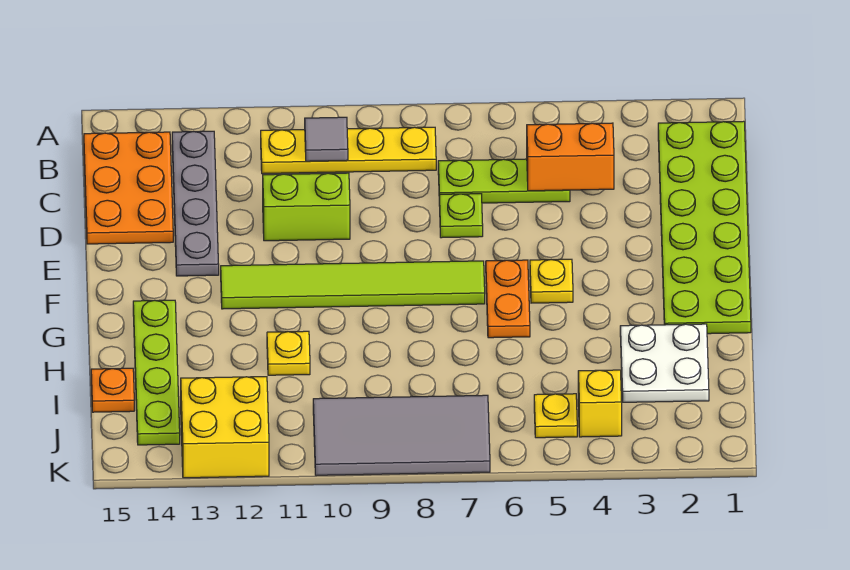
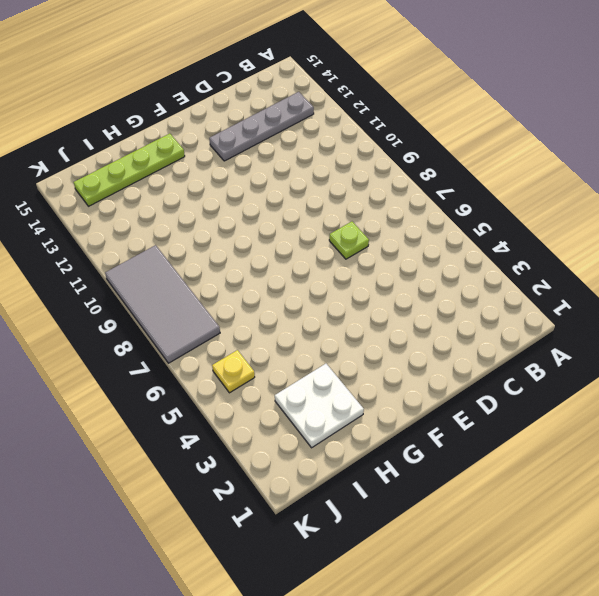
none -> lime plate B1:G2 level 1
none -> yellow plate B8:B11 level 1
none -> orange plate B14:D15 level 1

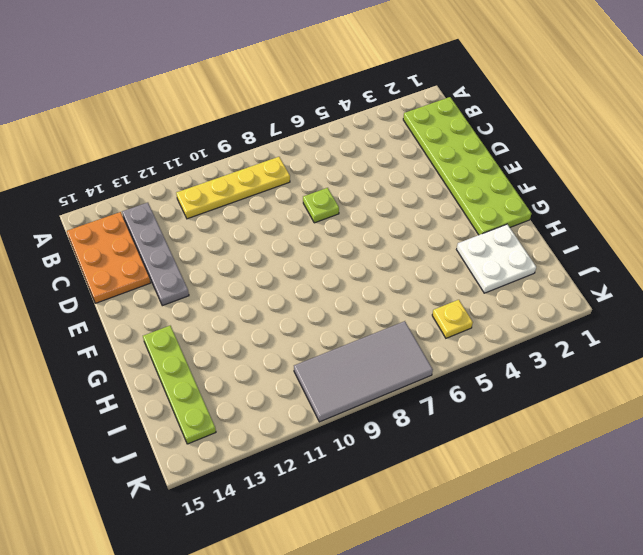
none -> lime plate C5:C7 level 1
none -> lime brick D10:D11 level 1
none -> yellow plate F5 level 1

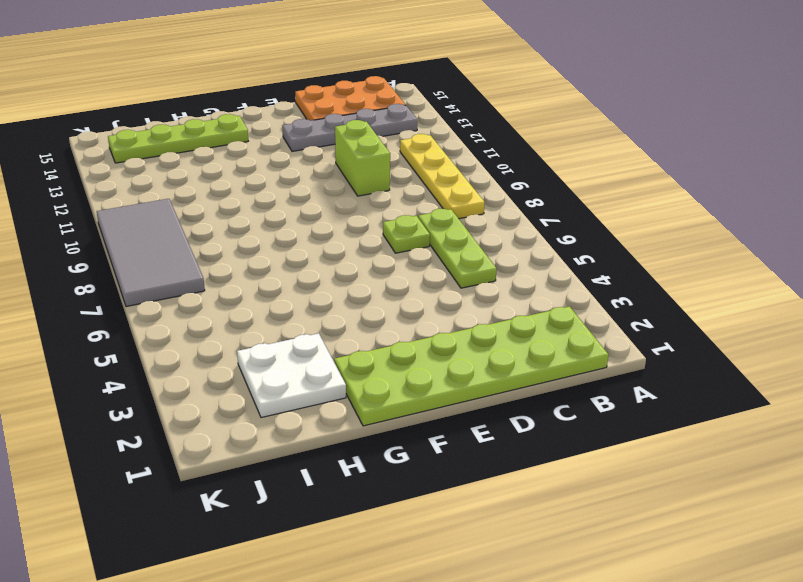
none -> yellow plate F5 level 1
none -> orange plate F6:G6 level 1
none -> lime tile F7:F12 level 1

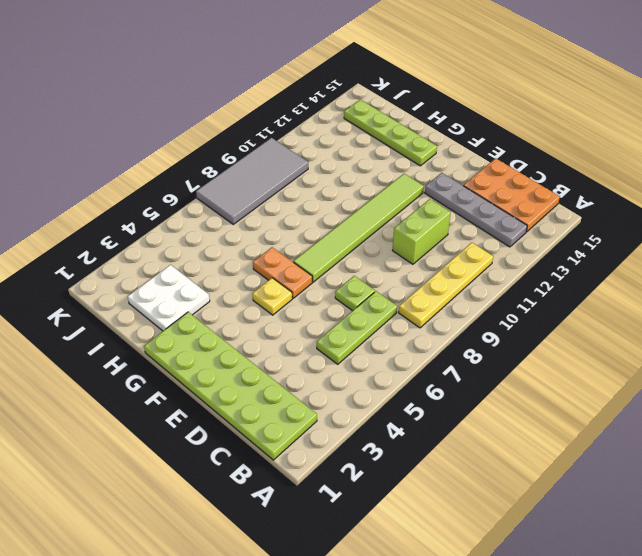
none -> yellow plate H11 level 1
none -> orange plate I15 level 1
none -> yellow brick J4 level 1

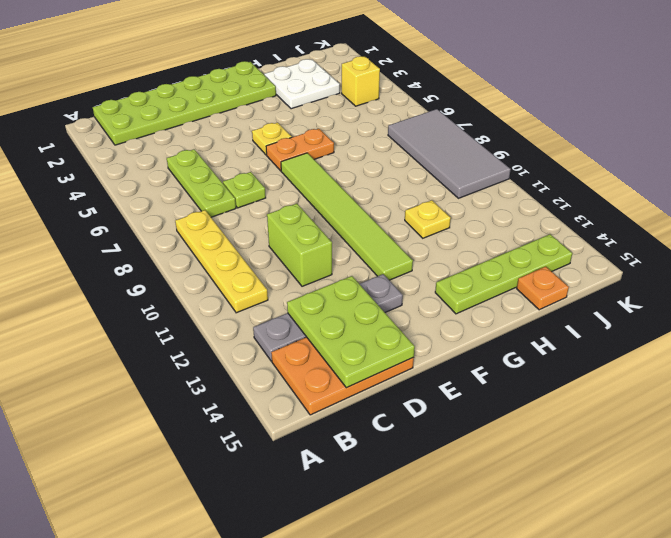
lime plate C13:D15 level 2 -> none
none -> yellow plate J5 level 1
none -> yellow brick J12:K13 level 1
none -> grey tile B10 level 2

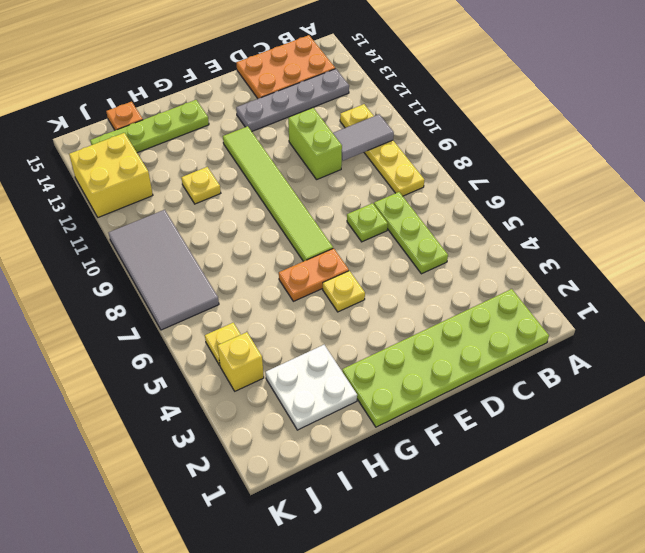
grey tile B10:C10 level 2 -> grey tile B10 level 2
none -> orange brick C4:C5 level 2

